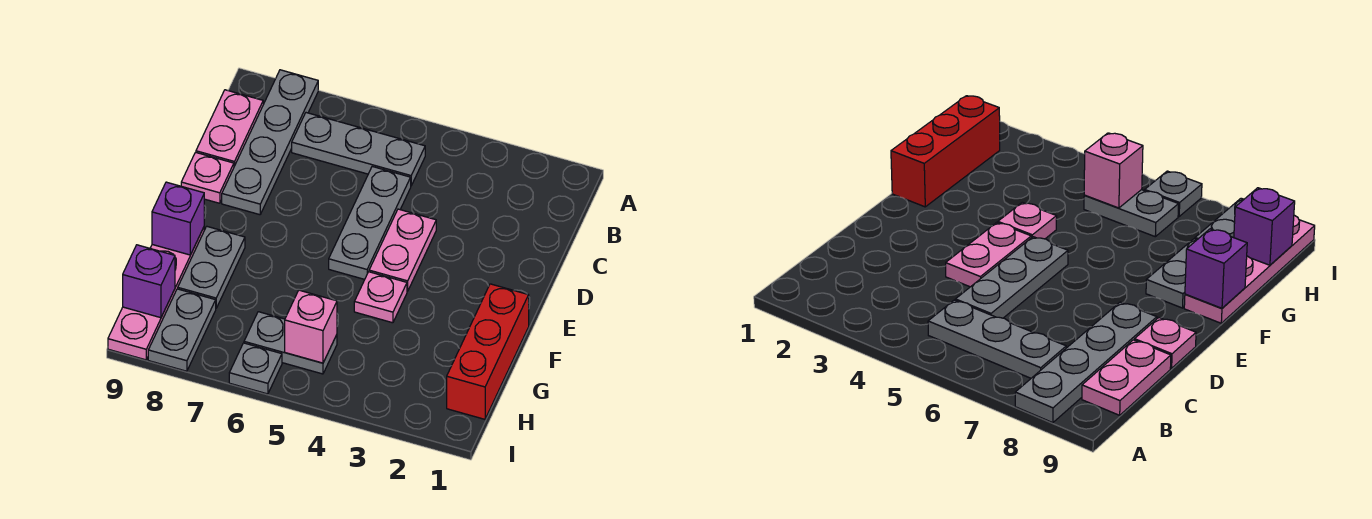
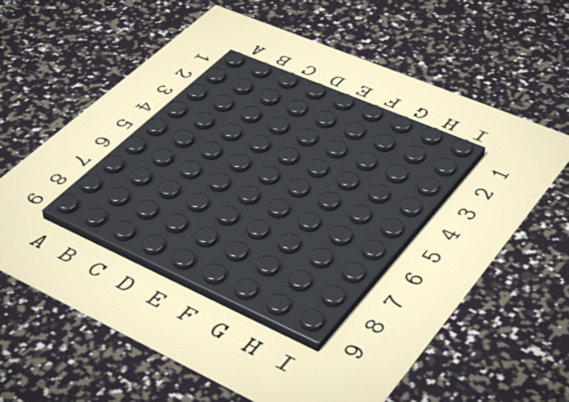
none -> grey plate A8:D8 level 1
none -> grey plate B5:B7 level 1
none -> pink plate B9:C9 level 1

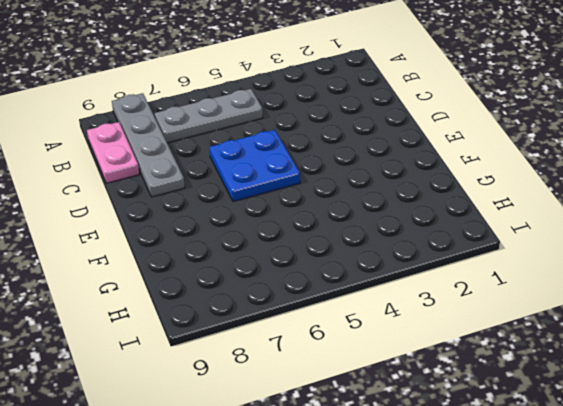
blue plate D5:E6 level 1 -> grey plate C5:E5 level 1
none -> pink plate D4:E4 level 1
none -> pink plate D9 level 1
none -> red brick F1:H1 level 1

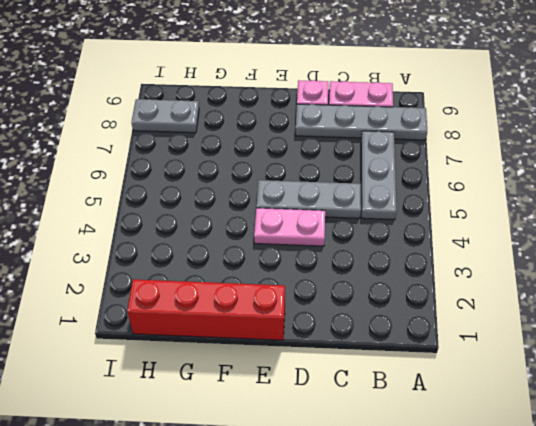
red brick E1:H1 level 1 -> red brick F1:H1 level 1
none -> pink plate F4 level 1
none -> grey plate F8:G8 level 1
none -> pink plate F9:I9 level 1

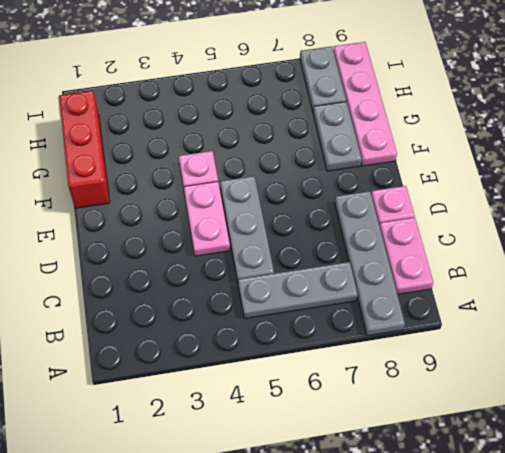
none -> grey plate H5:H6 level 1
none -> grey plate I6 level 1
none -> purple brick F9 level 2

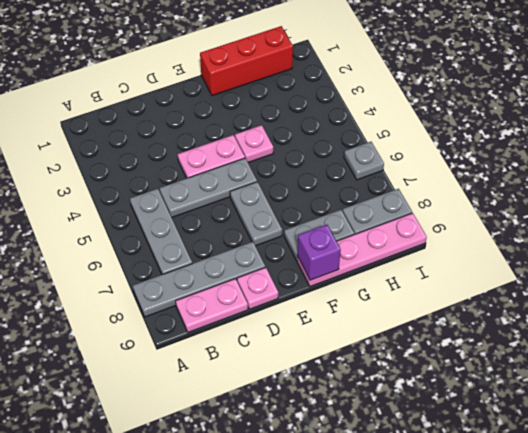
grey plate E6:E7 level 1 -> grey plate H5:H6 level 1
none -> pink brick H5 level 2
none -> purple brick H9 level 2

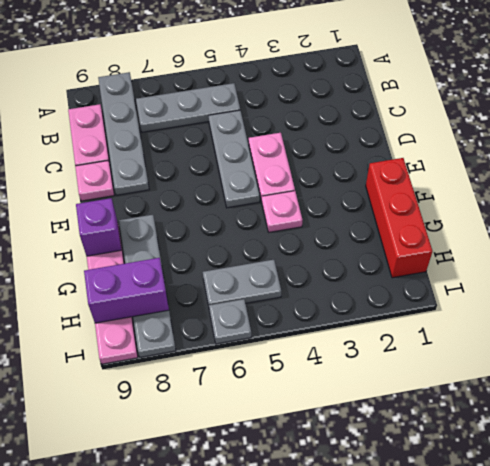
purple brick H8:H9 level 2 -> purple brick H9 level 2
none -> pink brick H5 level 2

